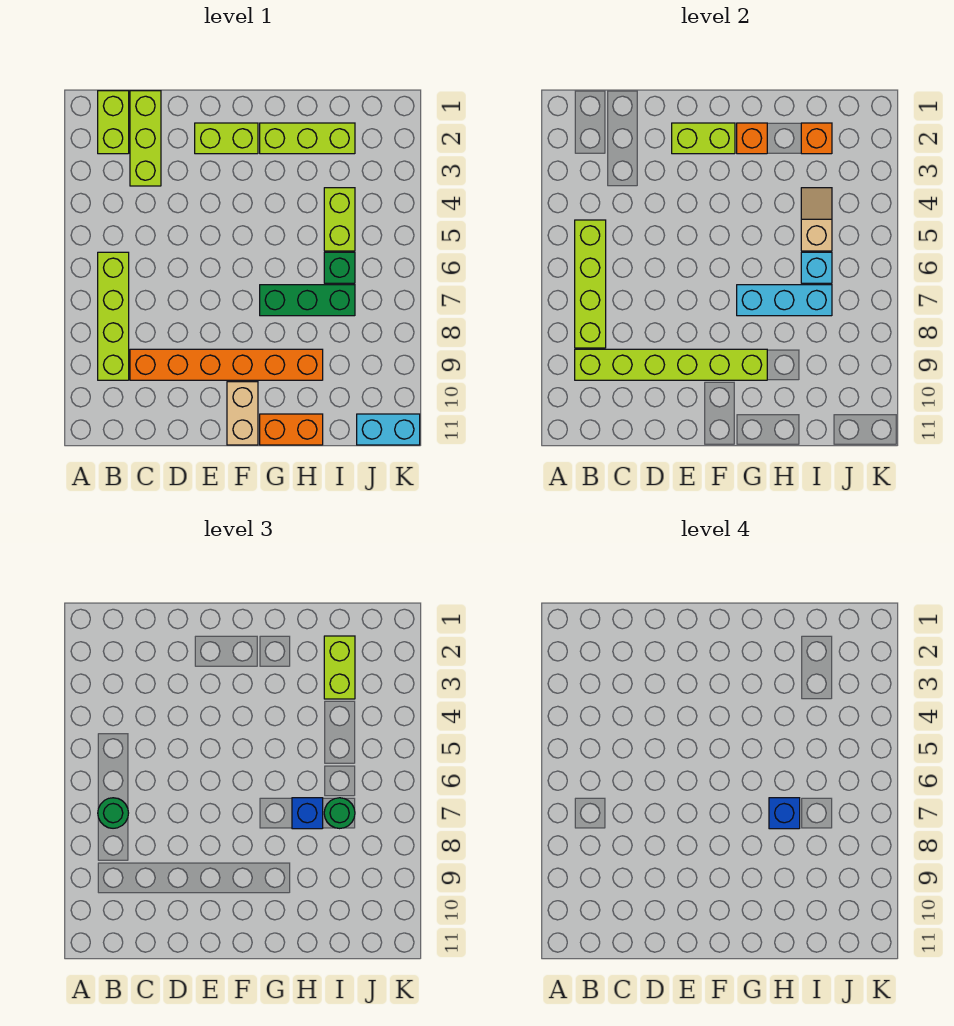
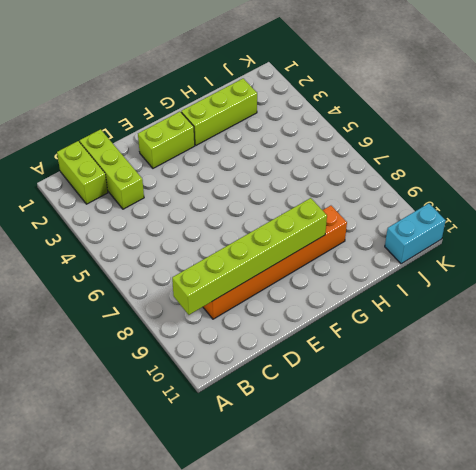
none -> lime brick B6:B9 level 1
none -> tan brick F10:F11 level 1
none -> green brick G7:I7 level 1

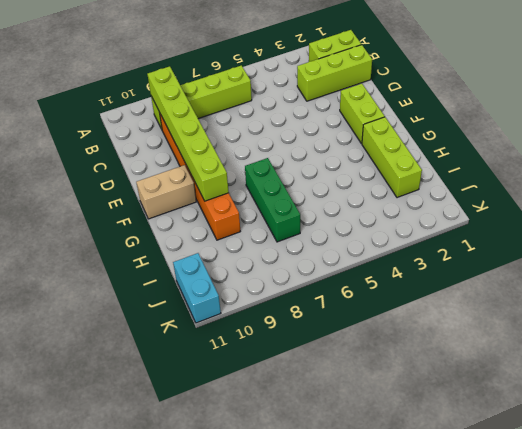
none -> orange brick G11:H11 level 1
none -> lime brick I4:I5 level 1
none -> green brick I6 level 1

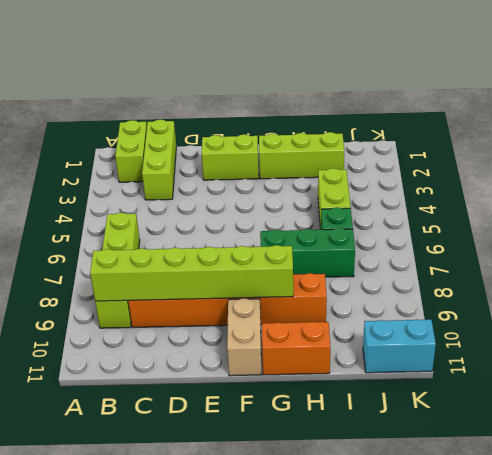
none -> lime brick B5:B8 level 2
none -> lime brick E2:F2 level 2
none -> orange brick G2 level 2

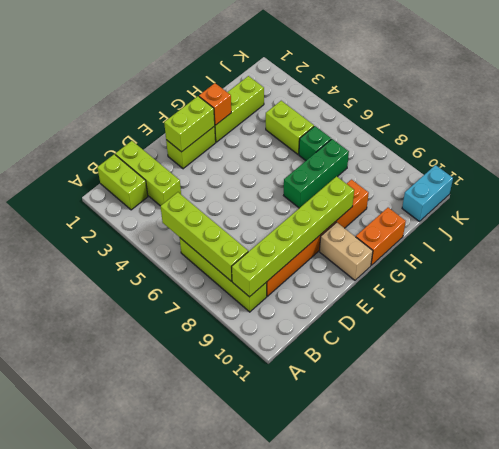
none -> cyan brick G7:I7 level 2
none -> orange brick I2 level 2
none -> tan slope I4:I5 level 2 top 5

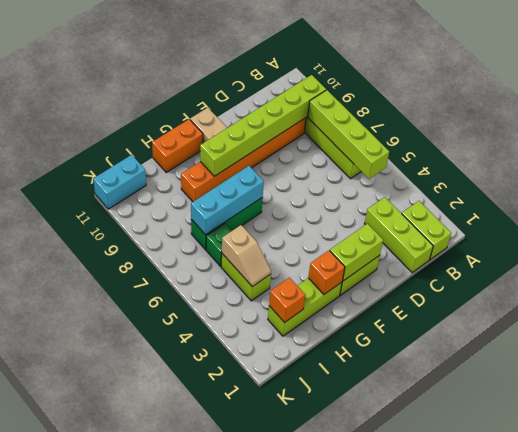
none -> cyan brick I6 level 2
none -> green round brick B7 level 3
none -> blue brick H7 level 3

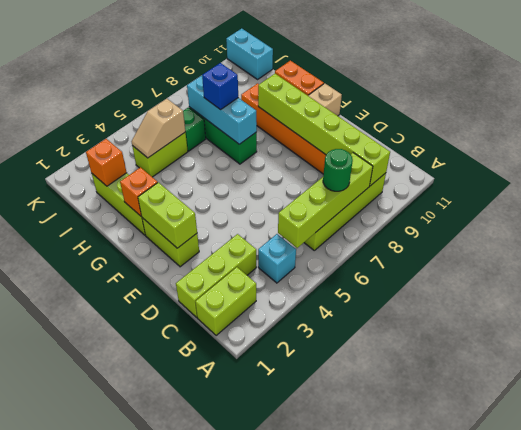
cyan brick B4 level 1 -> cyan brick I6 level 2
none -> lime brick I2:I3 level 3
none -> green round brick I7 level 3
none -> blue brick H7 level 4

